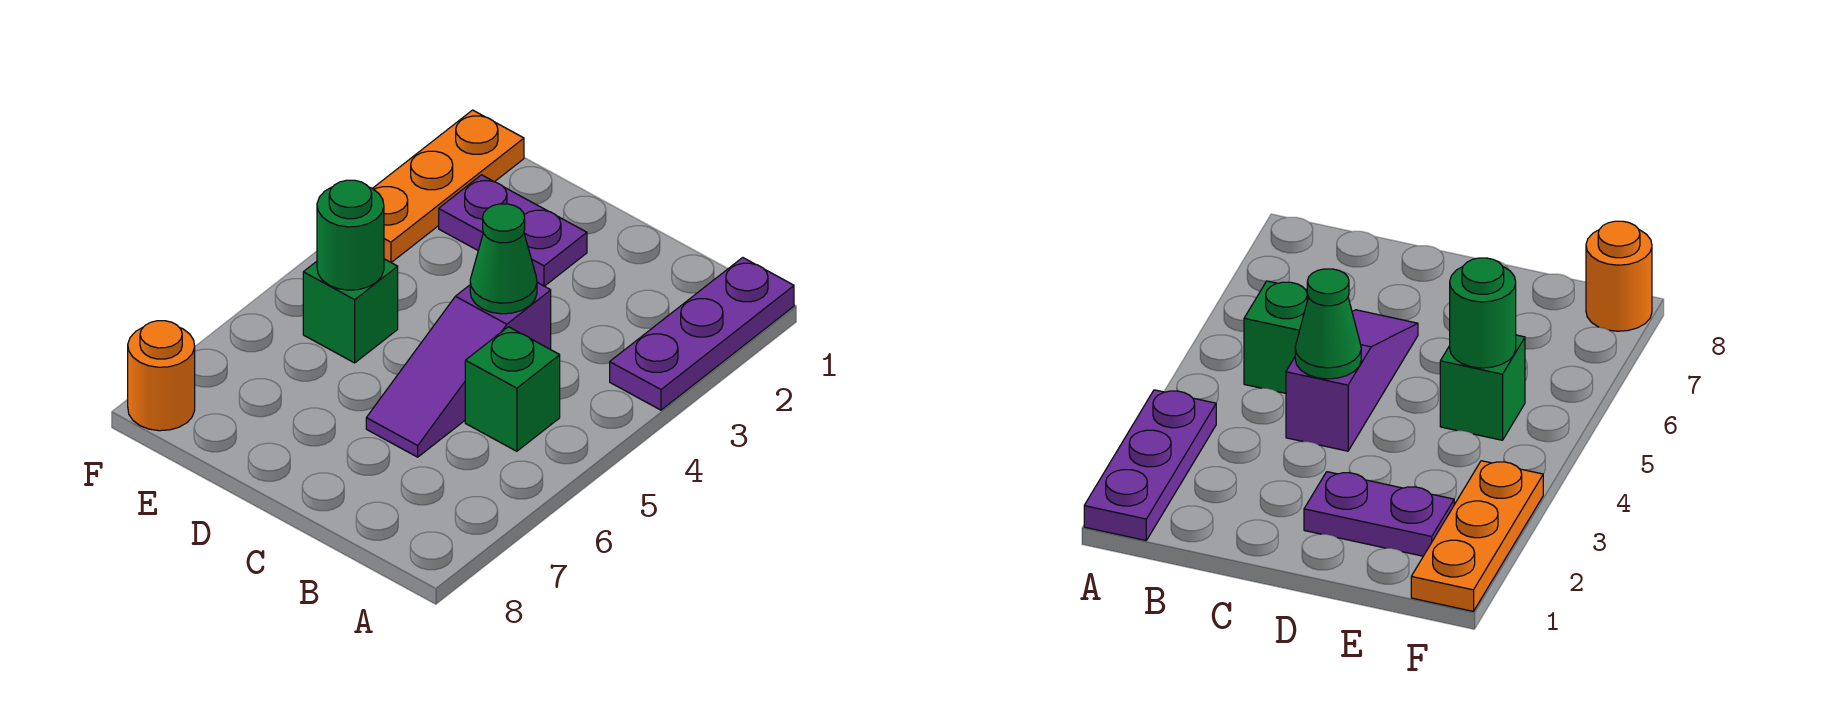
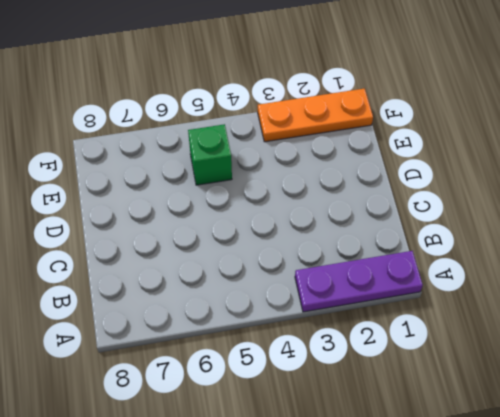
none -> green brick B5 level 1
none -> purple slope C4:C6 level 1 top 4

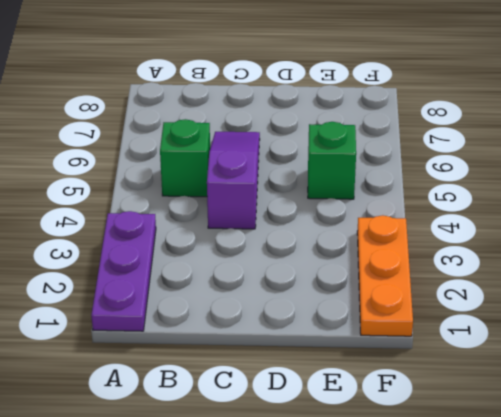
none -> purple plate D2:E2 level 1
none -> orange round brick F8 level 1

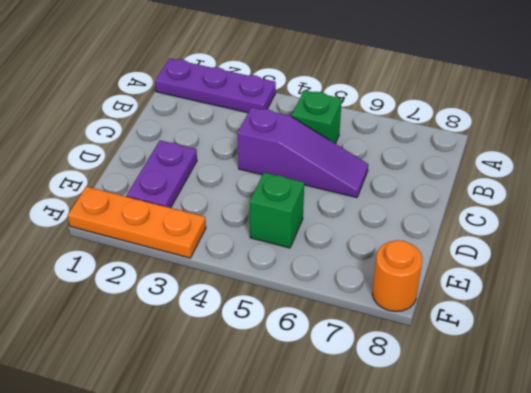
none -> green cone C4 level 2
none -> green round brick E5 level 2

